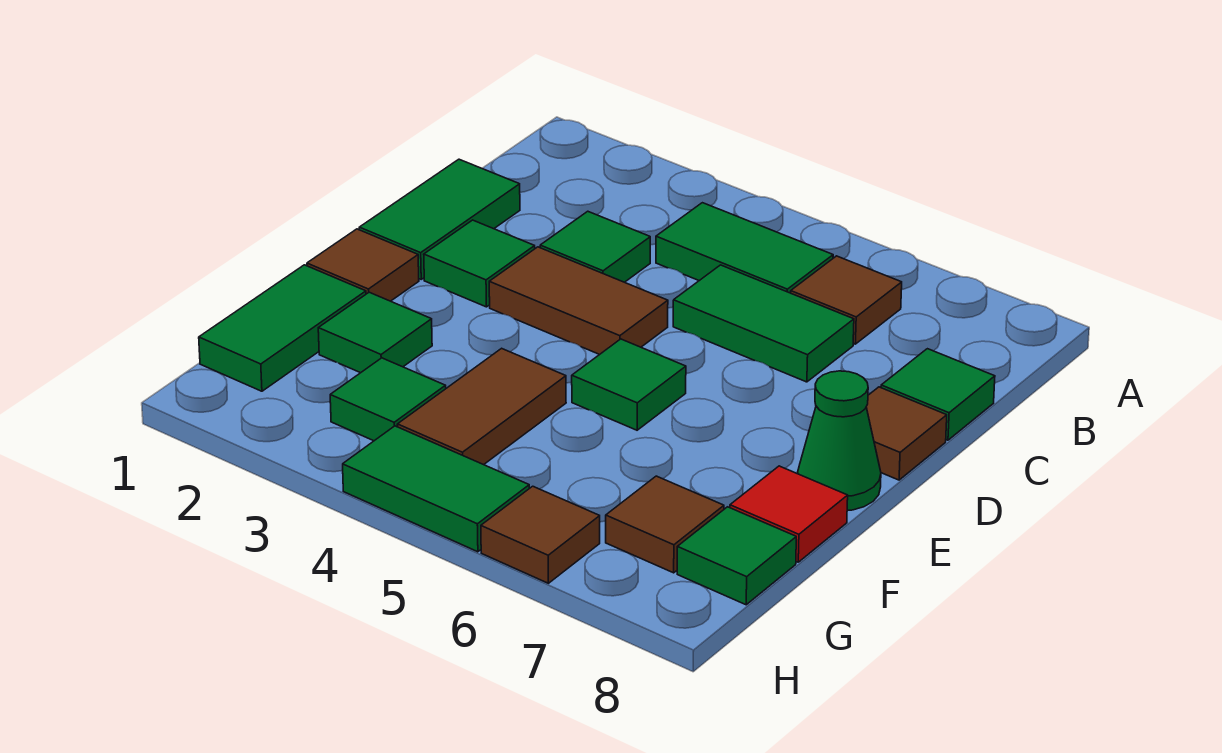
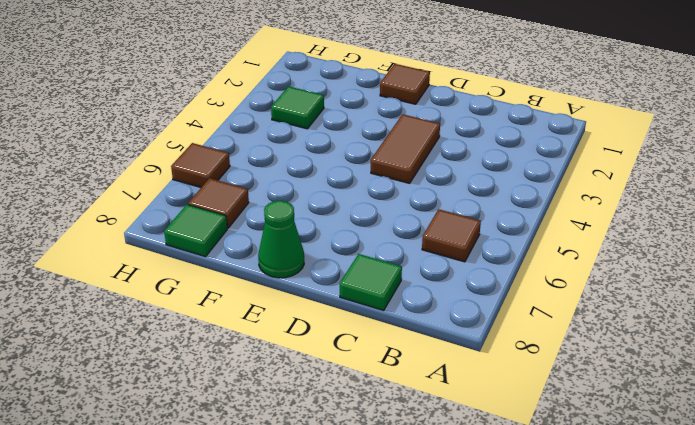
none -> green tile B4:B5 level 1
none -> green tile C1:D1 level 1
none -> green tile C3 level 1

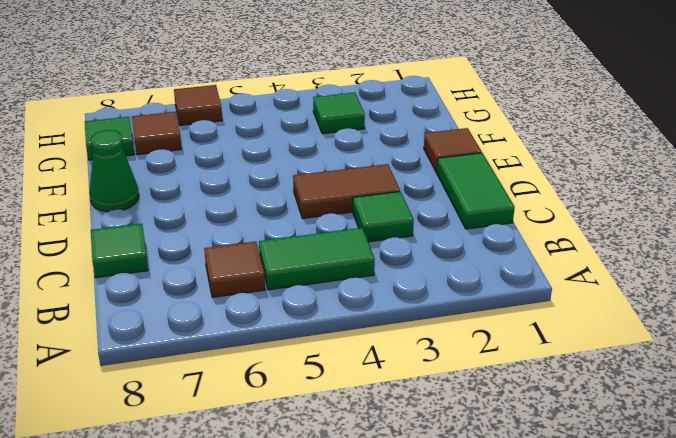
none -> green tile C5:C6 level 1
none -> green tile D2 level 1
none -> brown tile D8 level 1

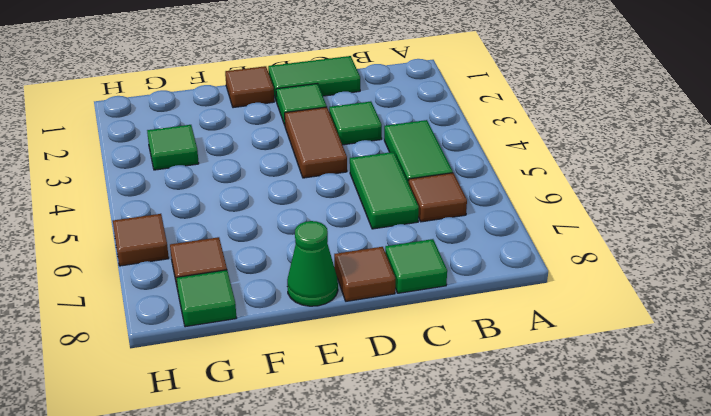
none -> green tile E5 level 1
none -> green tile F1:G1 level 1
none -> green tile F2 level 1

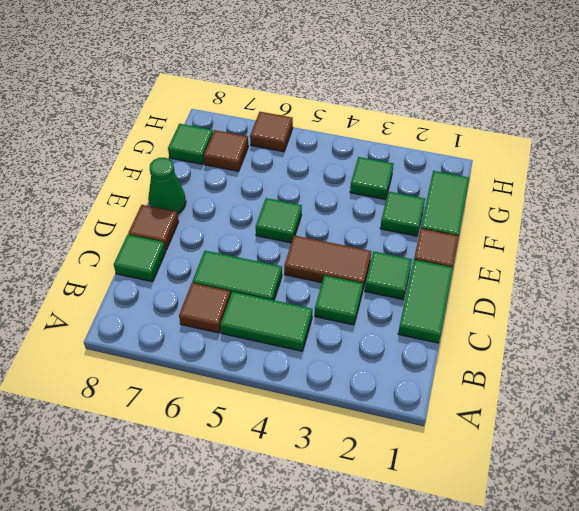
none -> brown tile F4:G4 level 1
none -> red tile F8 level 1
none -> green tile H4:H5 level 1

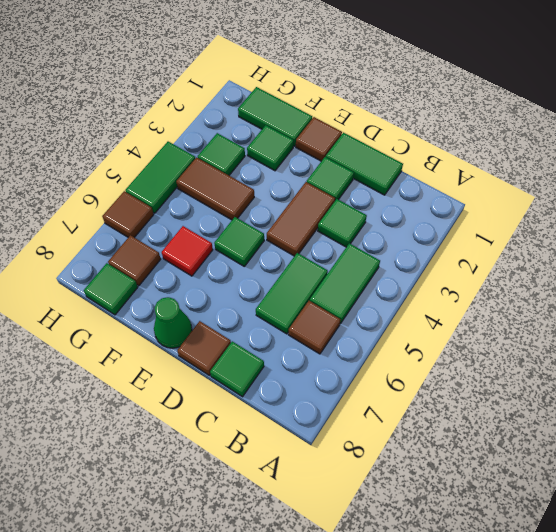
red tile F6 level 1 -> red tile F8 level 1

